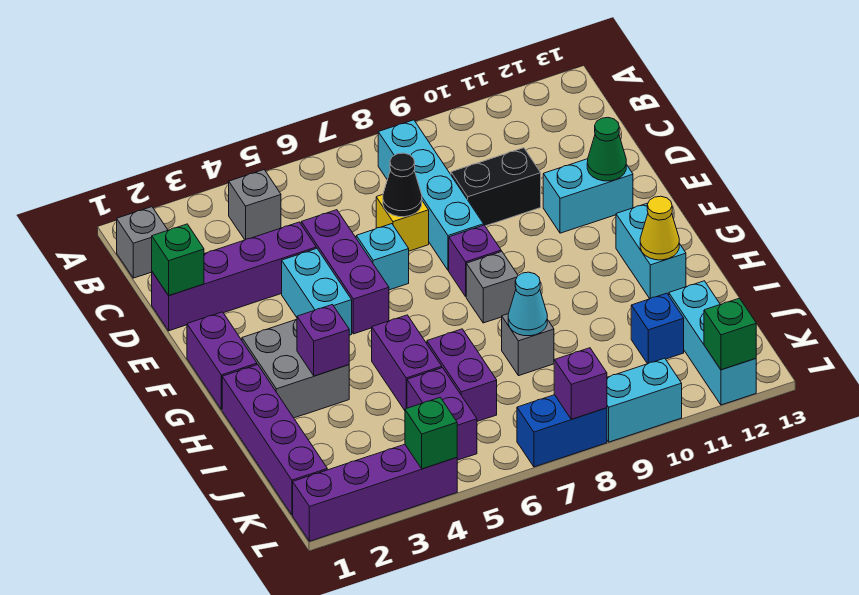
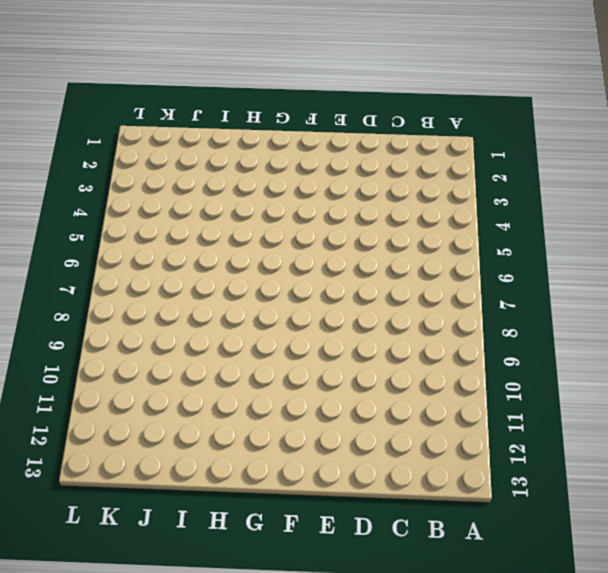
none -> grey brick B1 level 1
none -> grey brick B4 level 1
none -> cyan brick B8:E8 level 1
none -> purple brick D1:D4 level 1

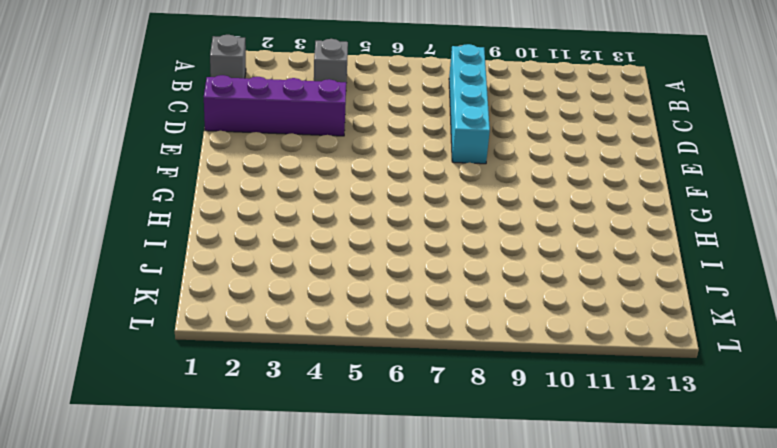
none -> purple brick D5:F5 level 1
none -> yellow brick D7 level 1
none -> black brick D9:D10 level 1
none -> cyan brick E4:F4 level 1

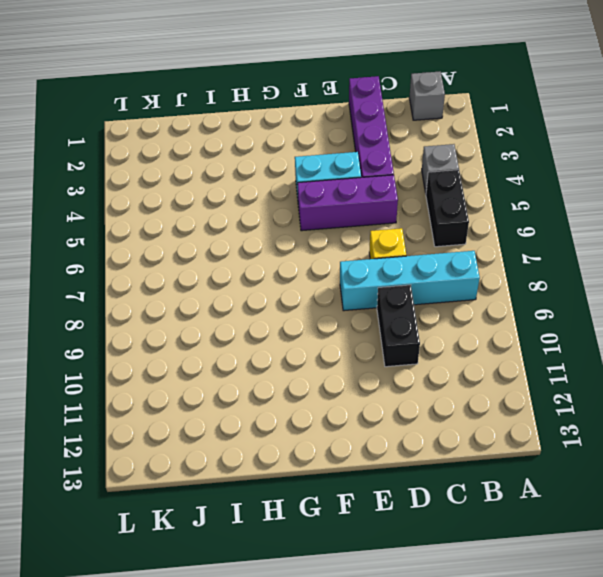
black brick B5:B6 level 1 -> none
none -> cyan brick E6 level 1
none -> cyan brick E11:E12 level 1
none -> purple brick F1:G1 level 1
none -> purple brick F8 level 1

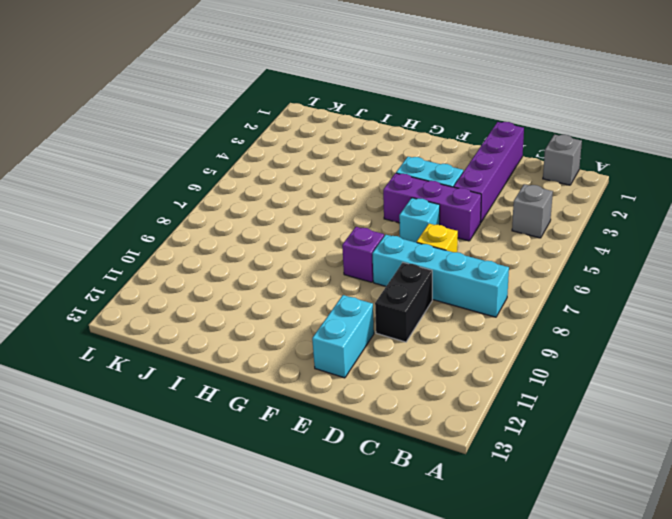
none -> purple brick F1:G1 level 1
none -> grey brick G2:H3 level 1
none -> grey brick G8 level 1
none -> cyan brick G12:H12 level 1

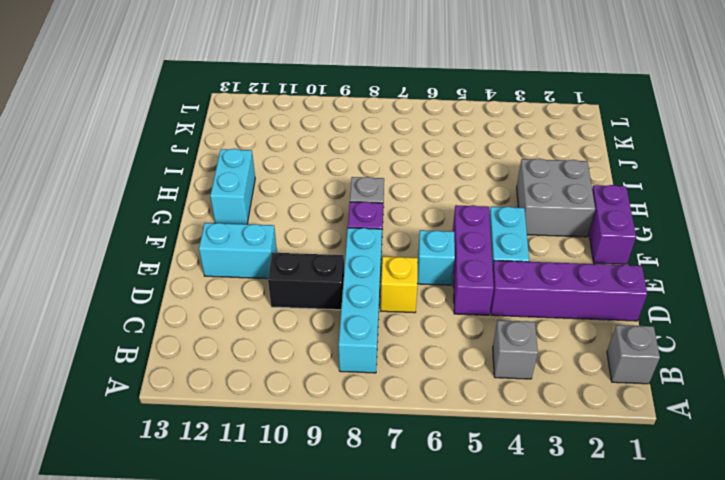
none -> purple brick H1:K1 level 1
none -> purple brick H5:I5 level 1
none -> purple brick I6:J6 level 1
none -> grey brick I8 level 1

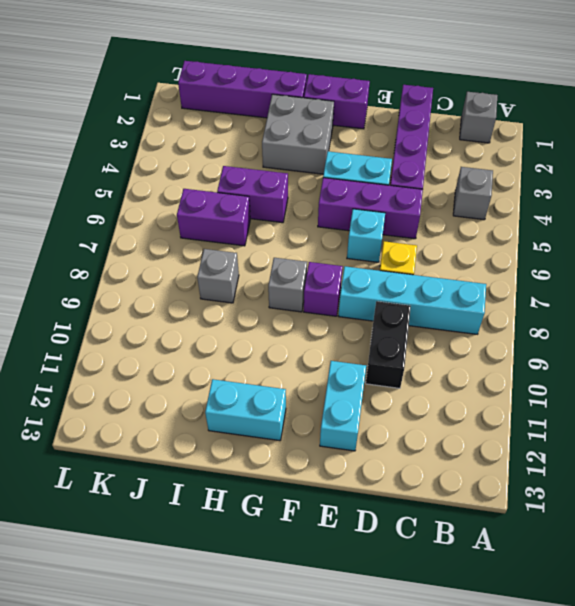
none -> purple brick J5:K5 level 1
none -> blue brick J11 level 1
none -> cyan brick J12:L12 level 1
none -> purple brick L1:L4 level 1

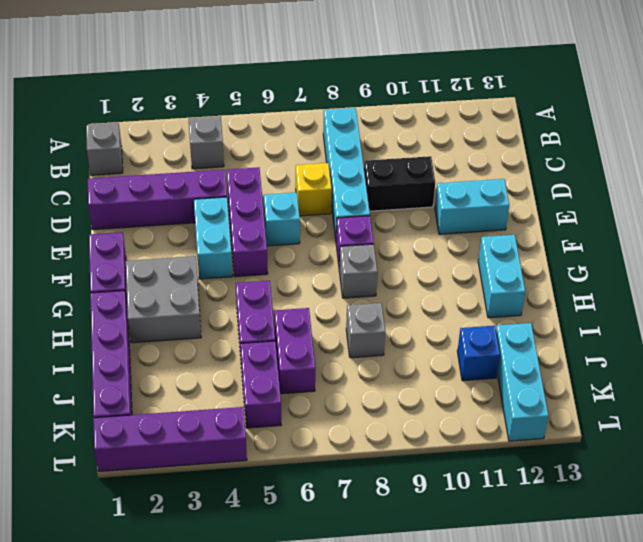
none -> blue brick L7:L8 level 1
none -> cyan brick L9:L10 level 1
none -> green brick D1 level 2
none -> black cone D7 level 2

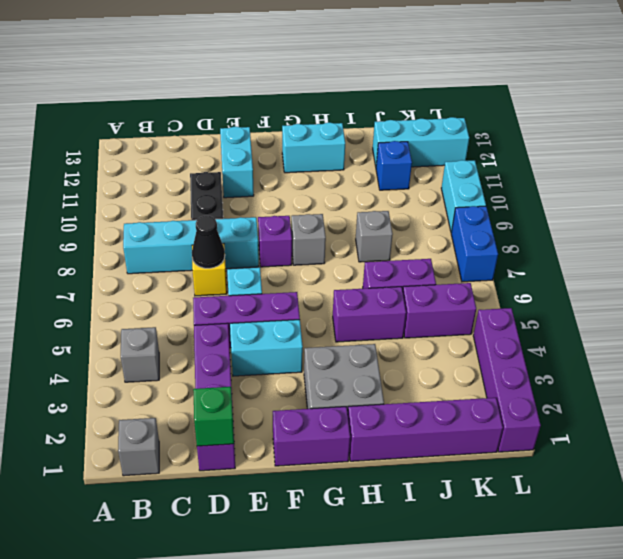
none -> green cone E12 level 2
none -> purple brick H3 level 2
none -> yellow cone H12 level 2
none -> cyan cone I8 level 2

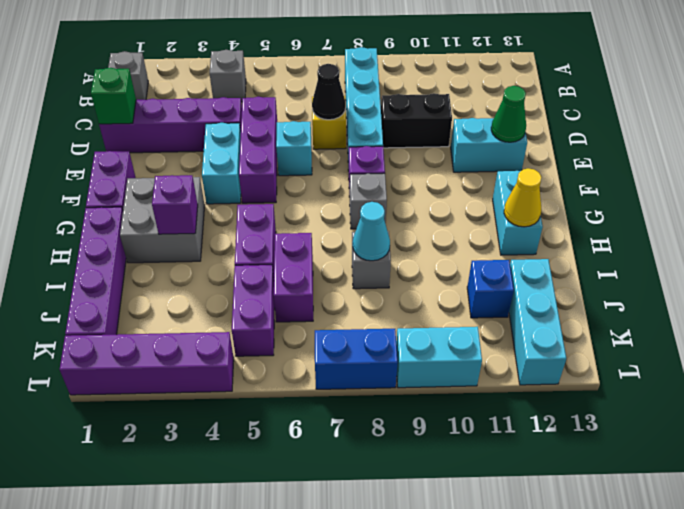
none -> green brick L4 level 2
none -> purple brick L8 level 2
none -> green brick L12 level 2

